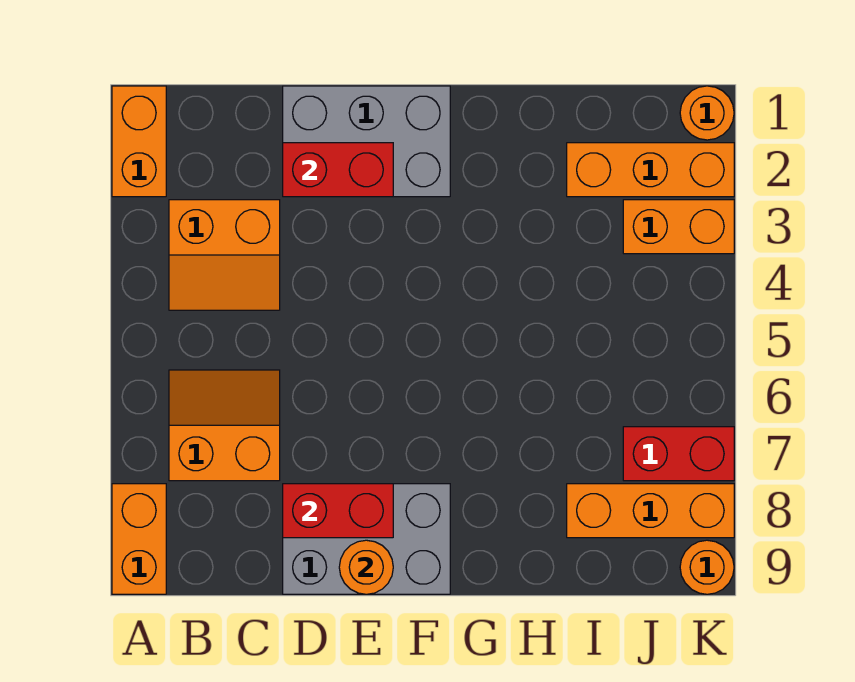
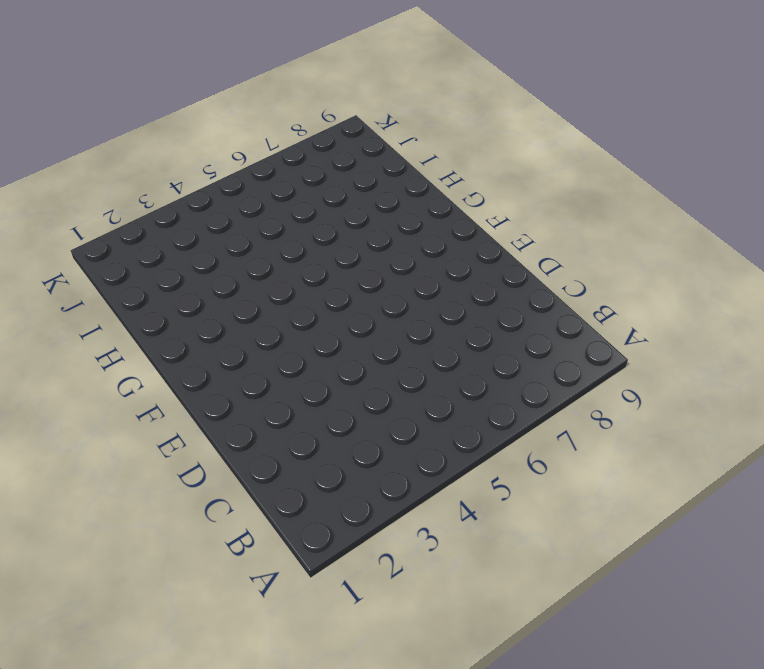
none -> orange brick A1:A2 level 1
none -> orange brick A8:A9 level 1
none -> orange slope B3:C4 level 1 top 3

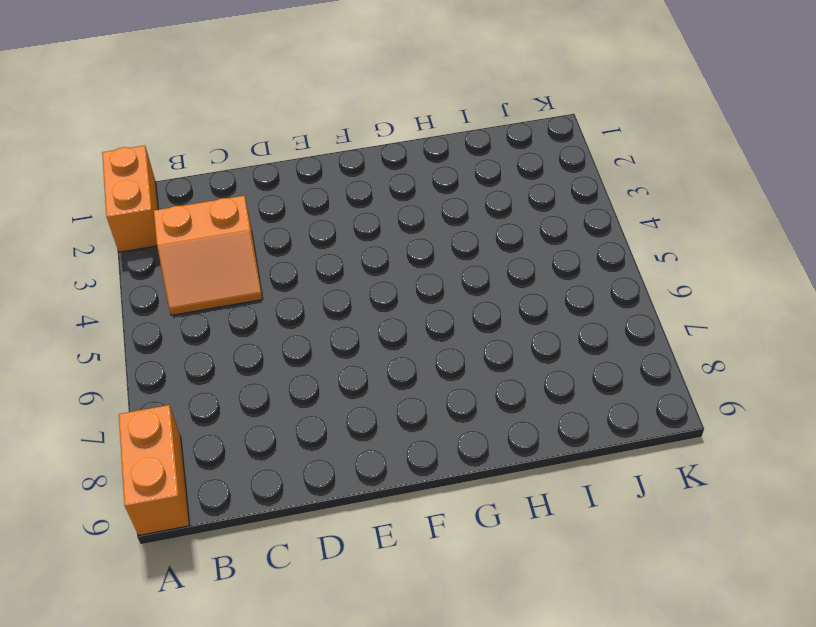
none -> orange slope B6:C7 level 1 top 7
none -> grey brick D1:F2 level 1
none -> grey brick D8:F9 level 1

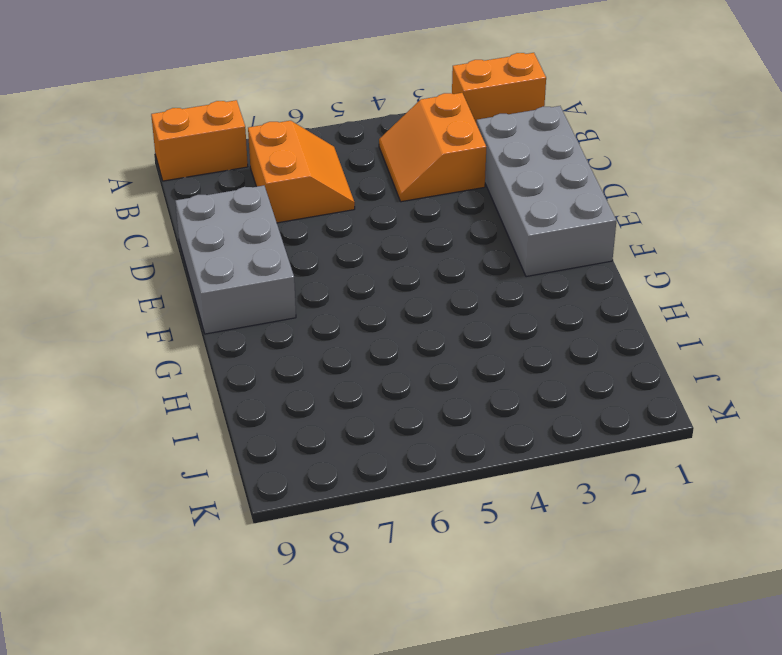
grey brick C1:F2 level 1 -> grey brick D1:F2 level 1
none -> orange brick I2:K2 level 1
none -> orange brick I8:K8 level 1
none -> orange brick J3:K3 level 1

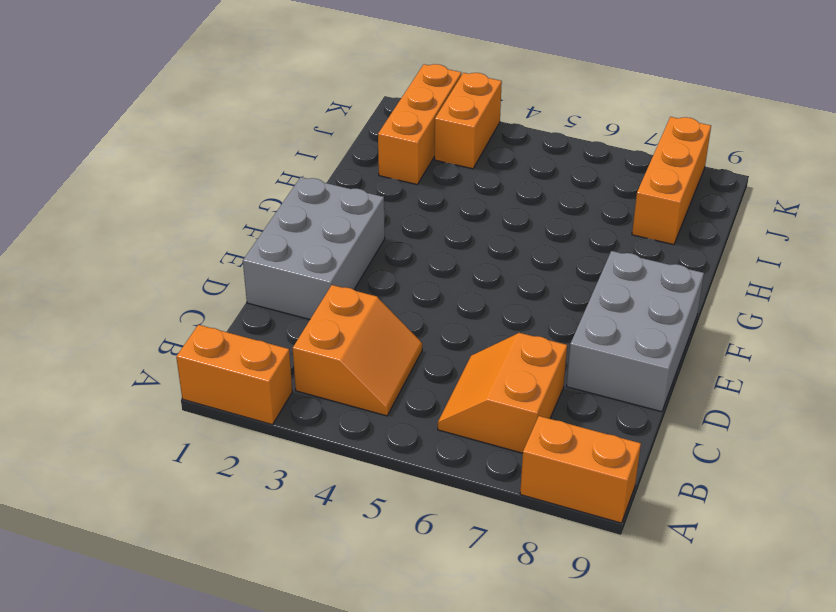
none -> red brick J7:K7 level 1
none -> orange round brick K1 level 1
none -> orange round brick K9 level 1

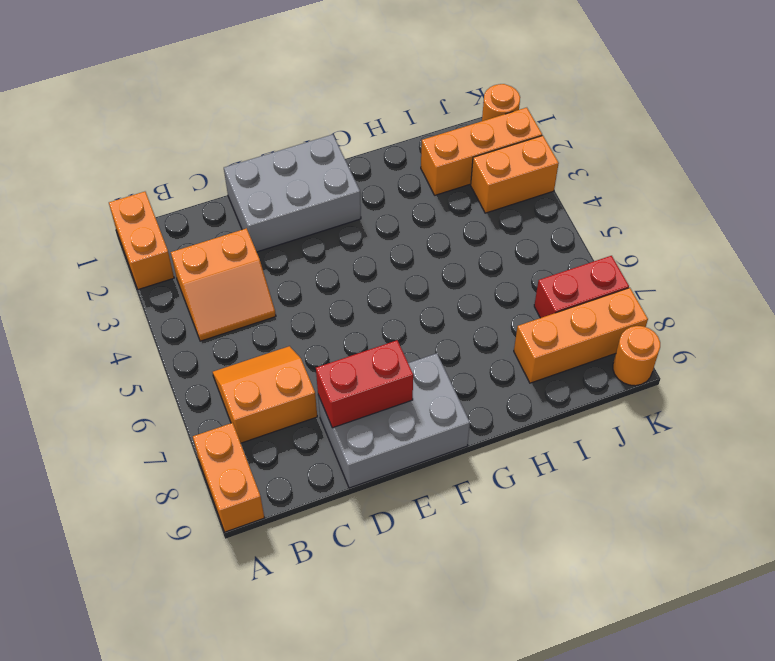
none -> red brick D2:E2 level 2
none -> orange round brick E9 level 2

